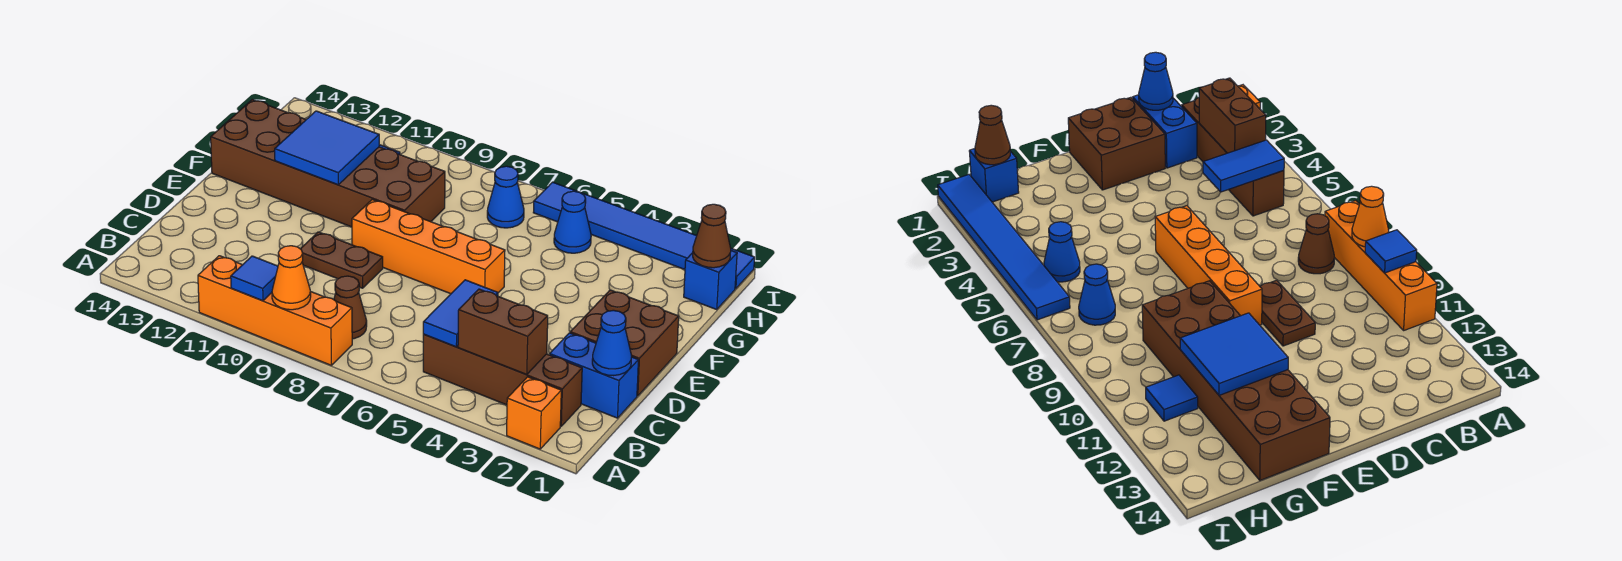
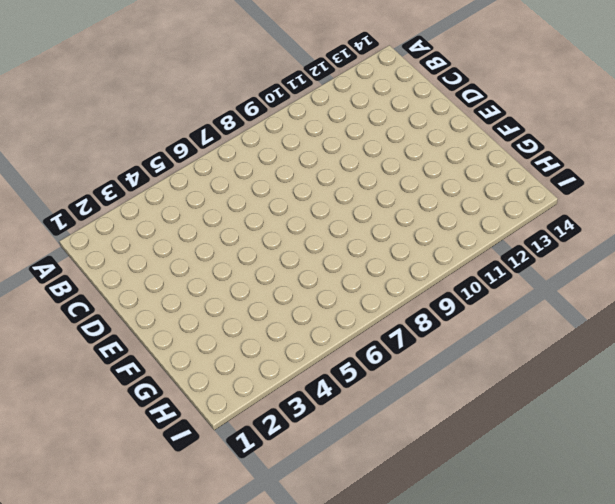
none -> orange brick A2 level 1
none -> orange brick A8:A11 level 1
none -> brown brick B2:B5 level 1

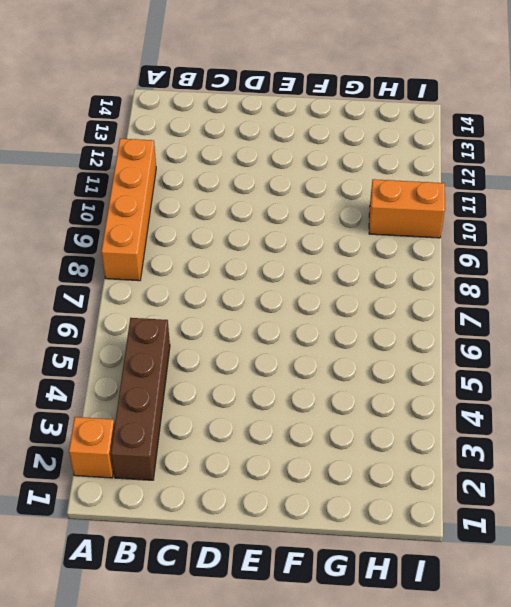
orange brick H10:I10 level 1 -> none
none -> brown cone B8 level 1
none -> blue brick C1:C2 level 1
none -> brown brick D1:E2 level 1

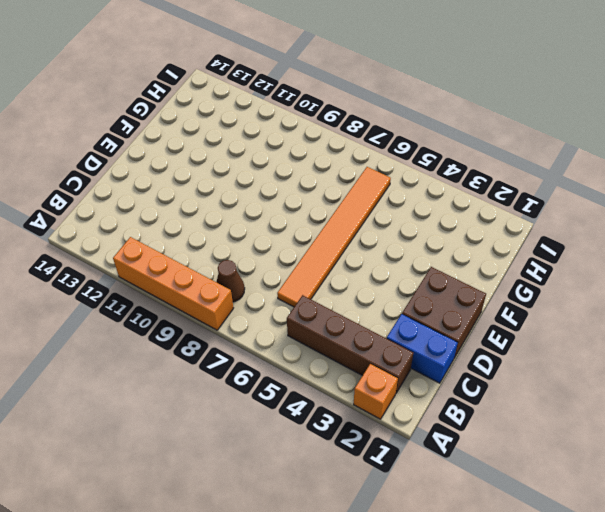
orange tile C6:H6 level 1 -> orange brick E6:E9 level 1
none -> brown plate D9:D10 level 1
none -> brown brick F9:G14 level 1
none -> blue brick H1 level 1

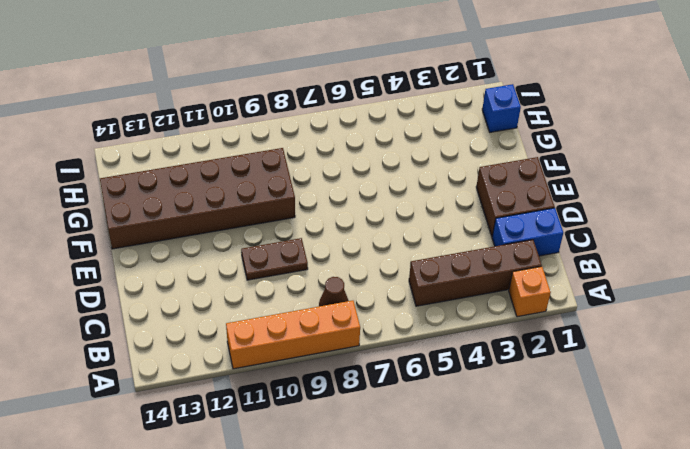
none -> orange brick E6:E9 level 1
none -> blue cone H5 level 1
none -> blue cone H7 level 1

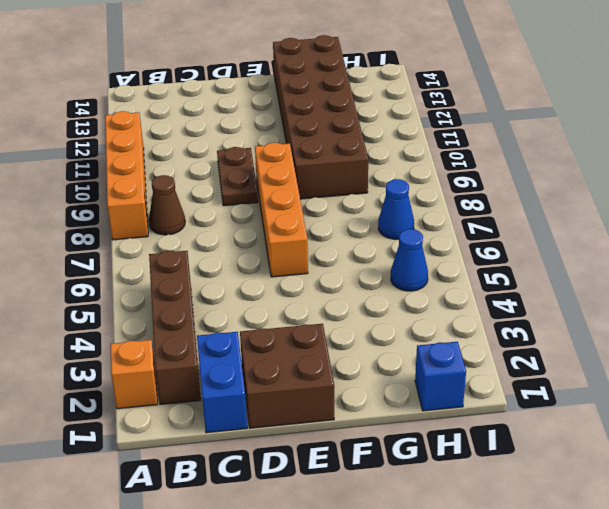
none -> blue tile H11 level 1
none -> blue tile I1:I6 level 1
none -> orange cone A9 level 2

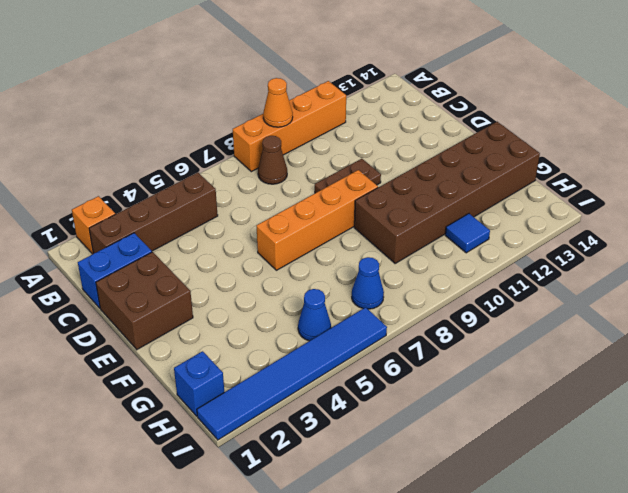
none -> blue tile A10 level 2
none -> brown brick B3:B4 level 2
none -> blue tile B5:C5 level 2

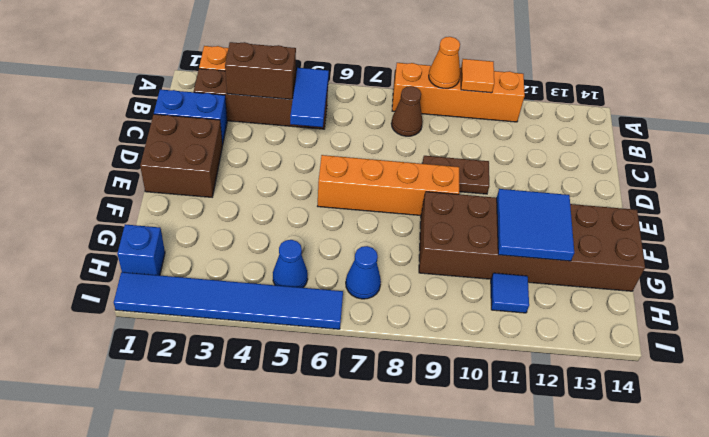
orange tile A10 level 2 -> blue tile A10 level 2
none -> blue cone C1 level 2
none -> brown cone H1 level 2

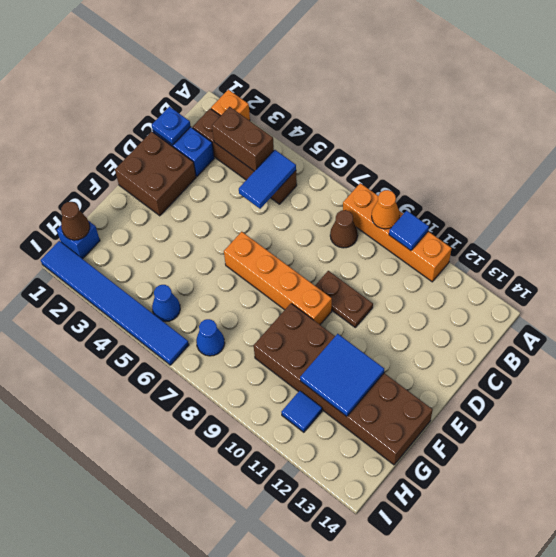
blue plate C1 level 2 -> blue cone C1 level 2

